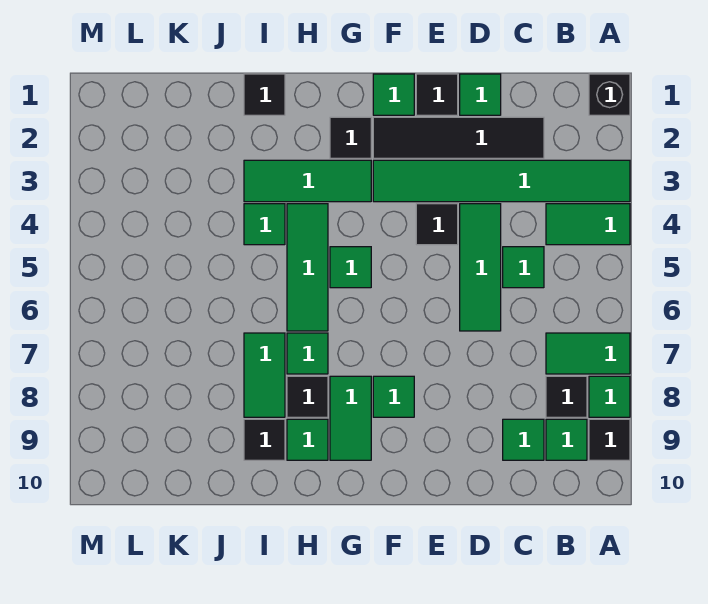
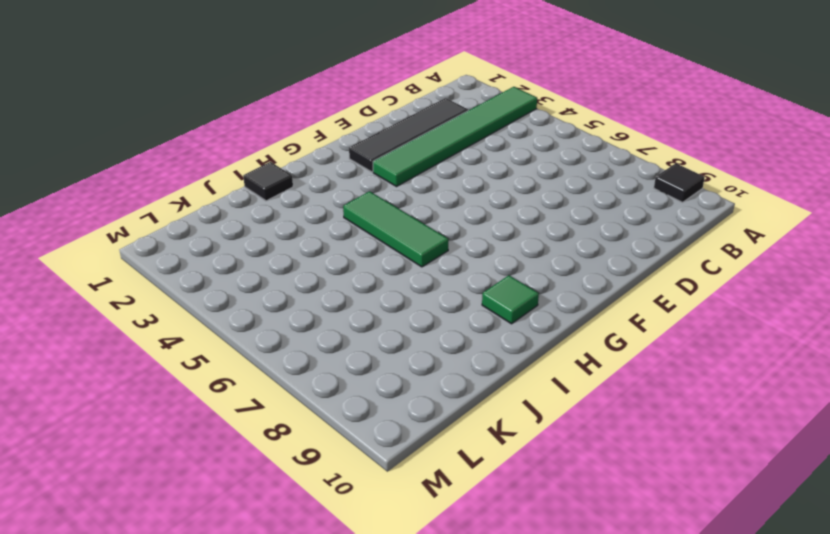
none -> black brick A1 level 1
none -> green tile A4:B4 level 1
none -> green tile A7:B7 level 1

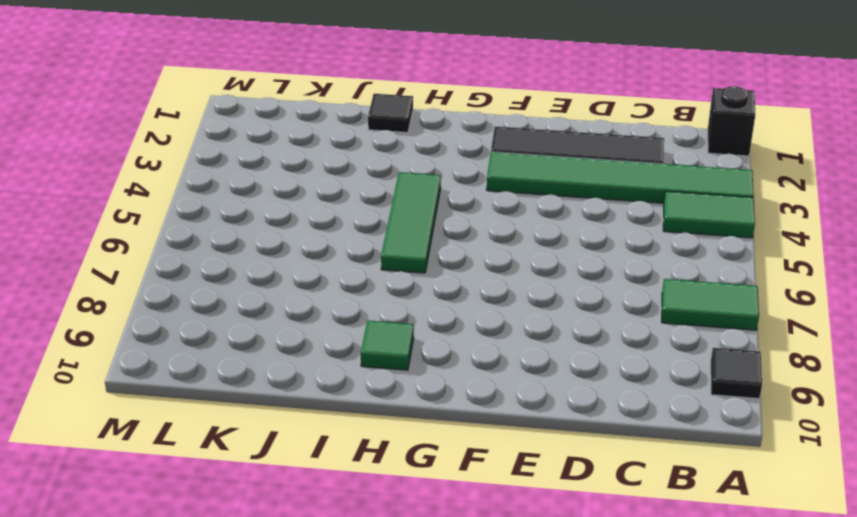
none -> green tile A8 level 1
none -> black tile B8 level 1
none -> green tile B9 level 1

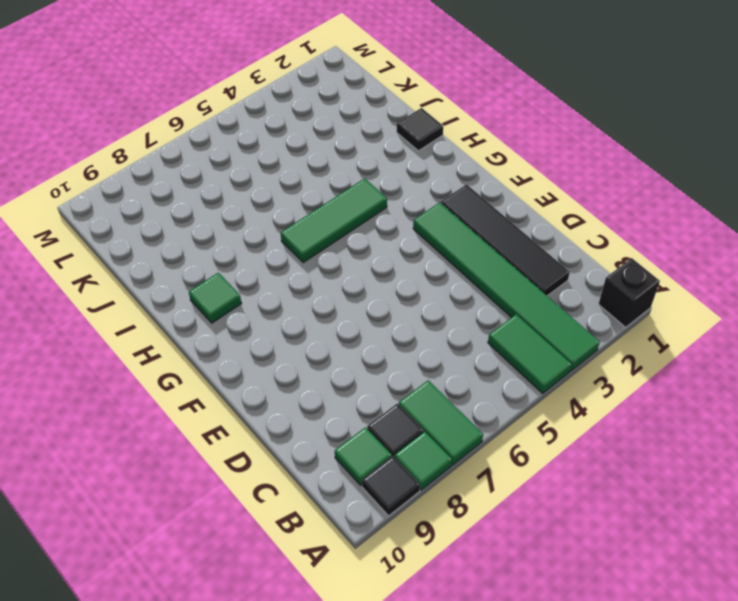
none -> green tile C5 level 1
none -> green tile C9 level 1
none -> green tile D1 level 1

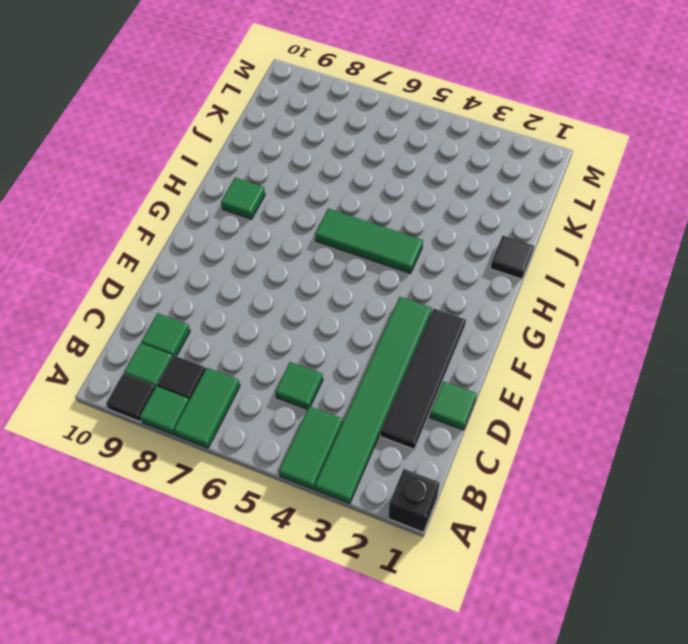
none -> green tile D4:D6 level 1
none -> black tile E1 level 1
none -> black tile E4 level 1

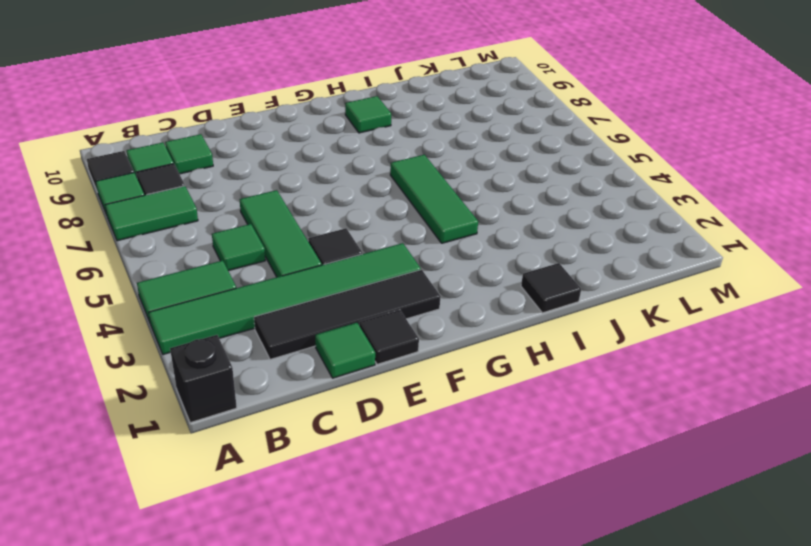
none -> green tile F1 level 1
none -> green tile F8 level 1
none -> black tile G2 level 1

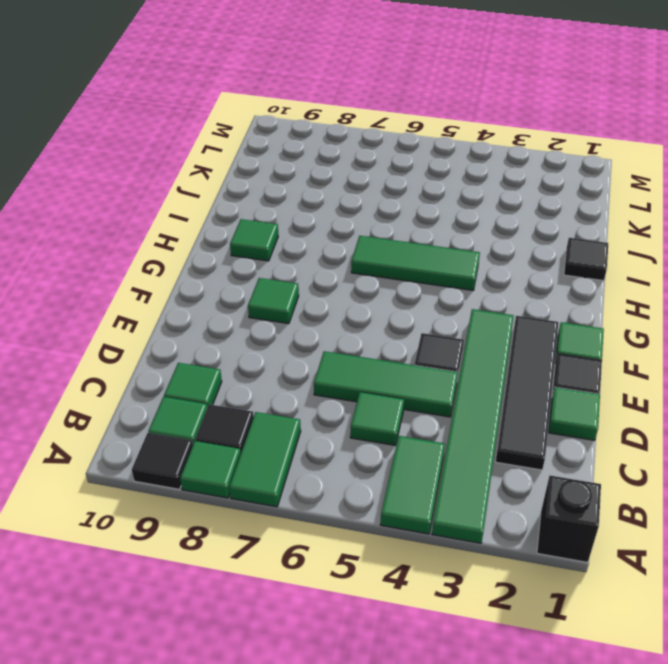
none -> black tile G2 level 1
none -> green tile G3:I3 level 1
none -> green tile G5 level 1

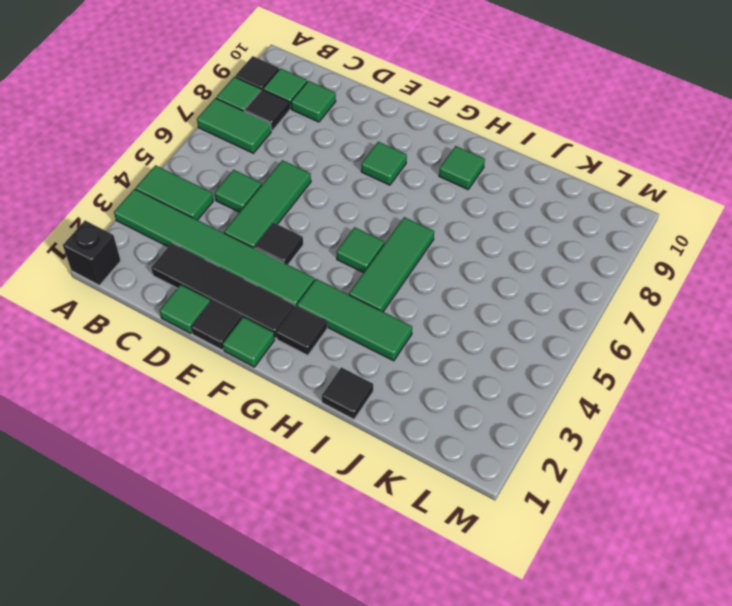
none -> green tile G8:G9 level 1
none -> green tile H7 level 1
none -> black tile H8 level 1

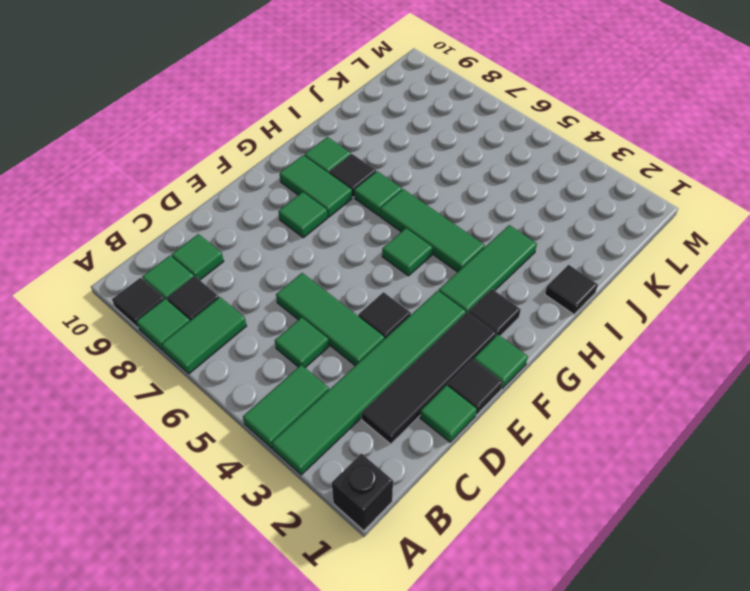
none -> green tile I4 level 1
none -> green tile I7:I8 level 1
none -> black tile I9 level 1

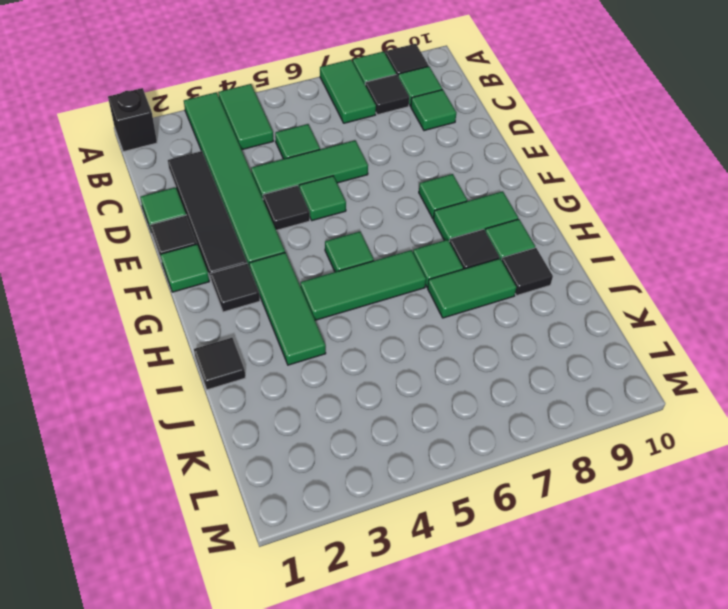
green tile E5 level 1 -> green tile I4 level 1

